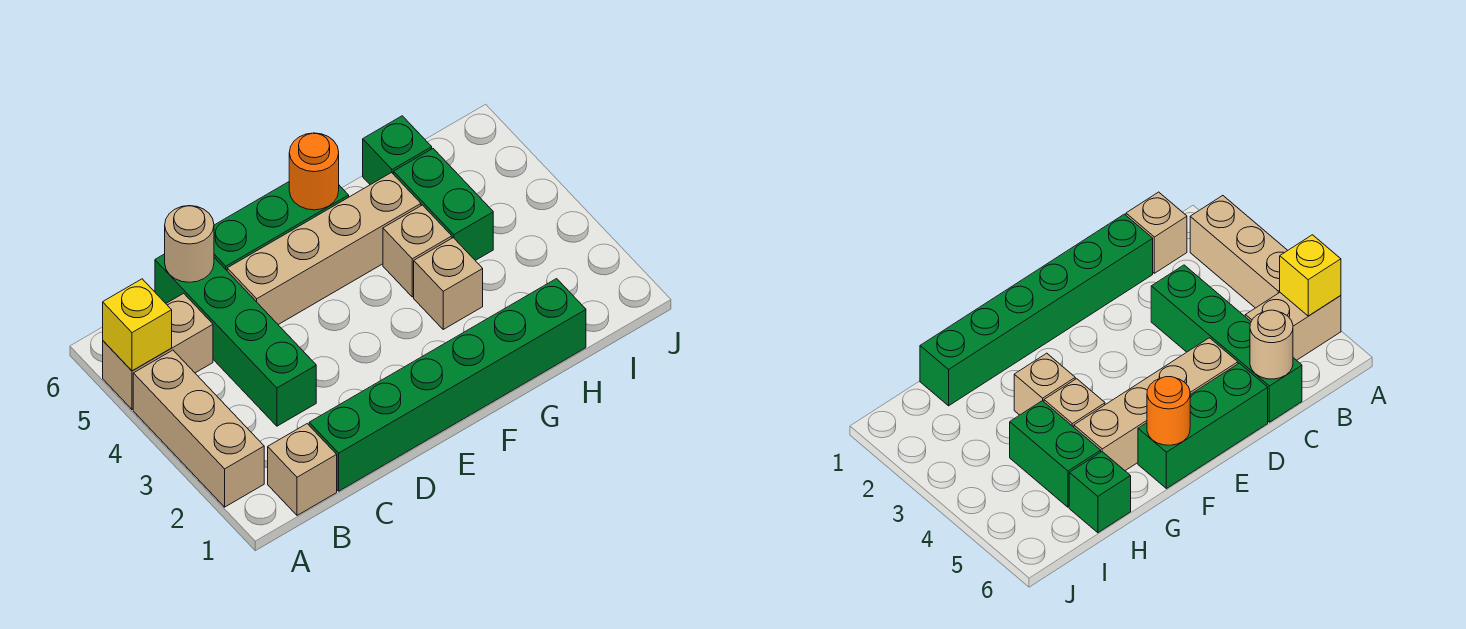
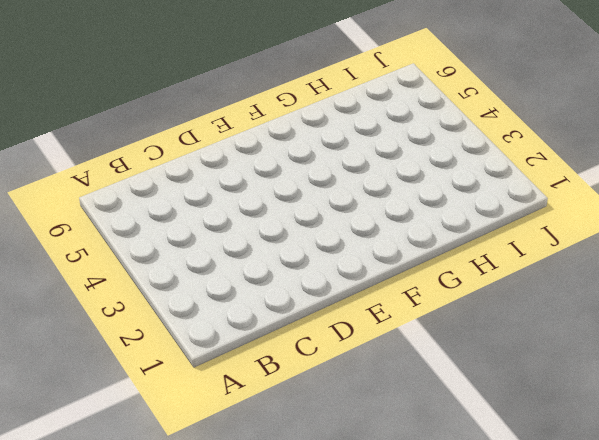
none -> tan brick A2:A4 level 1
none -> tan brick A5:B5 level 1
none -> tan brick B1 level 1

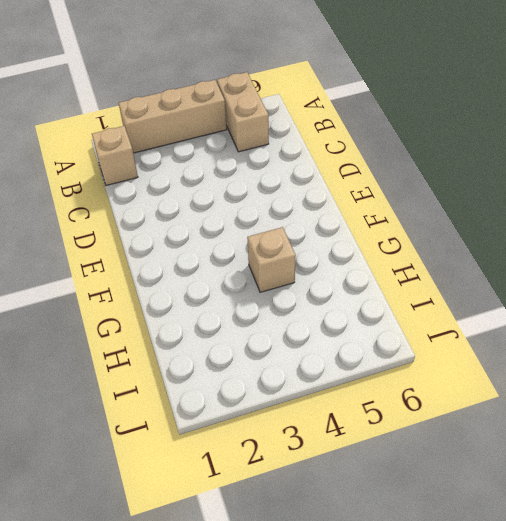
none -> green brick C1:H1 level 1
none -> green brick C3:C6 level 1
none -> tan brick D5:G5 level 1

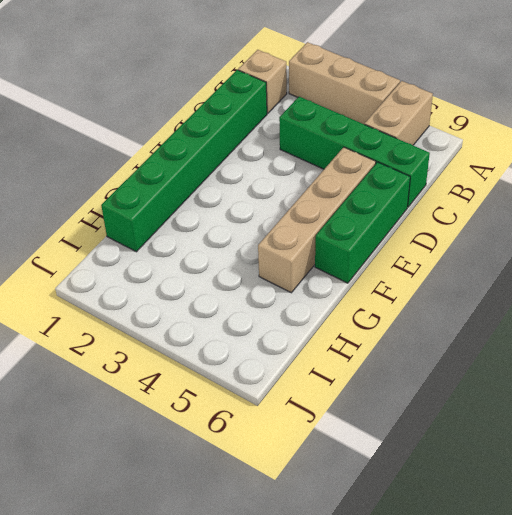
none -> tan brick G3 level 1
none -> tan brick G4 level 1
none -> green brick H4:H5 level 1

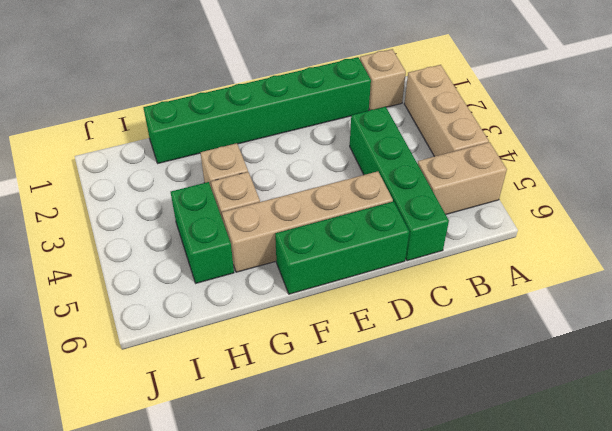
none -> green brick H6 level 1
none -> yellow brick A5 level 2
none -> tan round brick C6 level 2

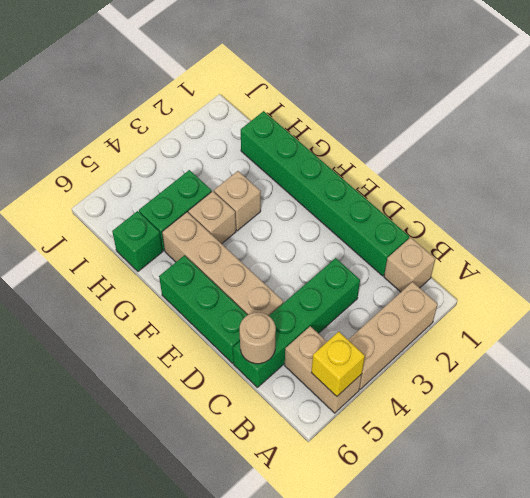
none -> orange round brick F6 level 2

